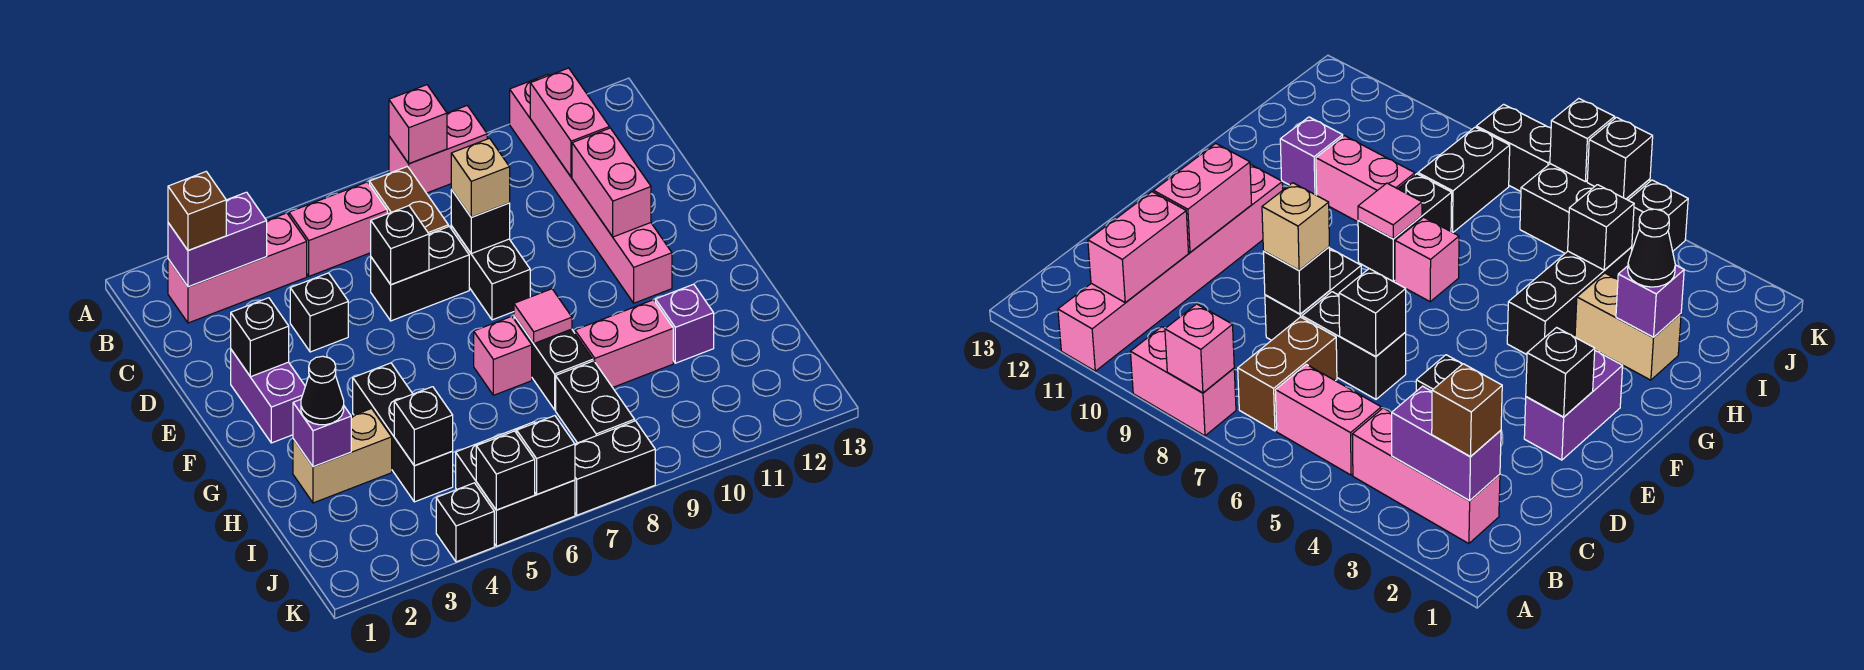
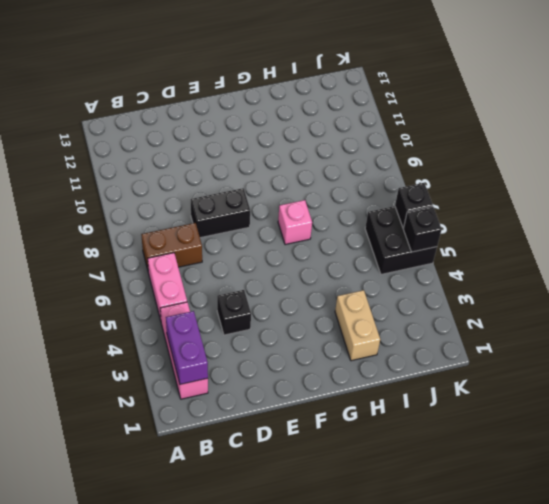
none -> pink brick A8:A9 level 1
none -> pink brick A11:F11 level 1
none -> black brick D6:D7 level 1
none -> purple brick E2:F2 level 1

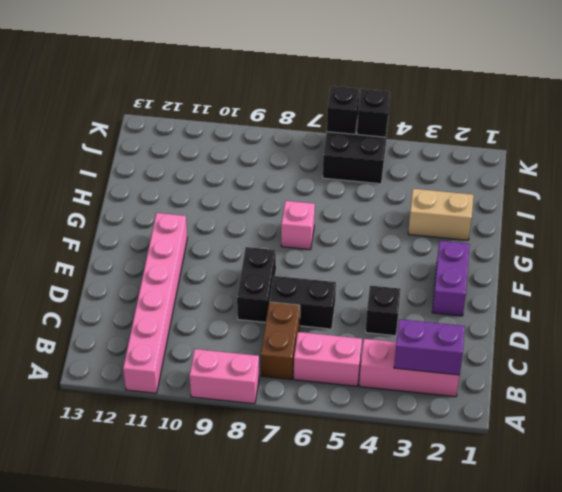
none -> black brick G4:I4 level 1
none -> black brick G8:H8 level 1
none -> pink brick H9:H10 level 1
none -> purple brick H11 level 1

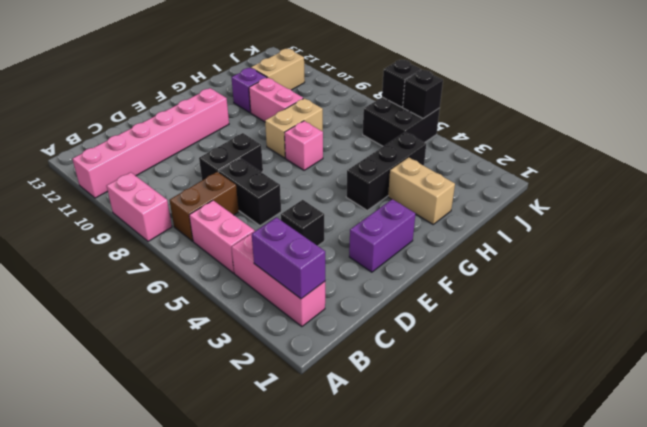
tan brick G8:H8 level 1 -> black brick G8:H8 level 1
tan brick I11:J11 level 1 -> none
none -> black brick I8:J8 level 1
none -> black brick K4 level 1
none -> black brick K7:K8 level 1
none -> pink brick A8 level 2

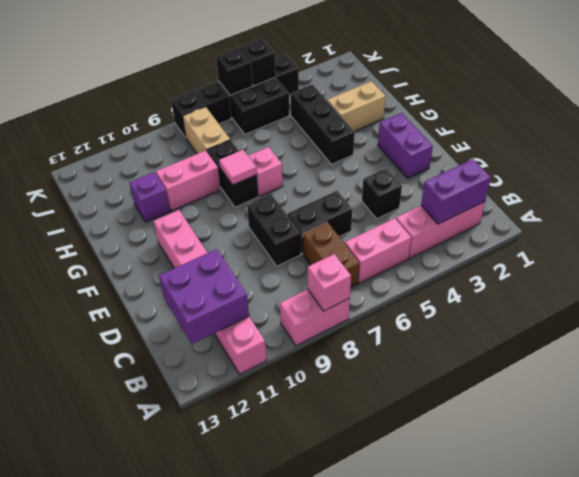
purple brick B11:C12 level 2 -> pink brick B11:C11 level 2
tan brick I8:J8 level 1 -> black brick I8:J8 level 1
none -> black brick D6 level 2
none -> black brick D8 level 2
none -> pink brick D11:E11 level 2
none -> black brick E2 level 2

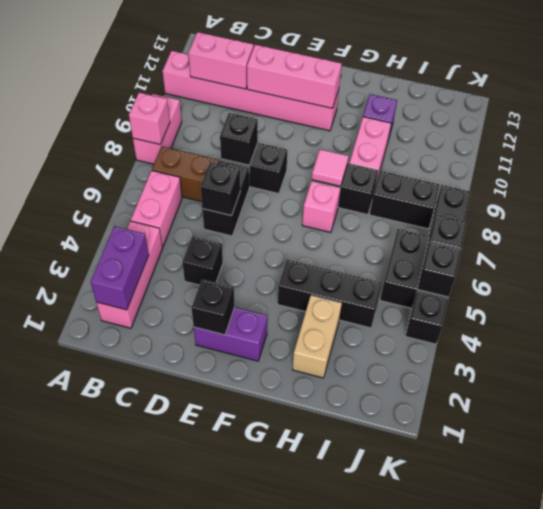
pink brick D11:F11 level 2 -> pink brick D11:E11 level 2
none -> purple brick H2 level 2
none -> black brick I4 level 2
none -> brown brick B2 level 3
none -> tan brick D8 level 3

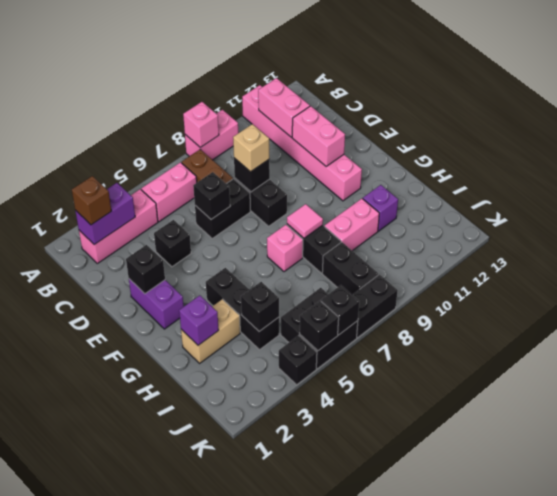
none -> black cone H2 level 3

